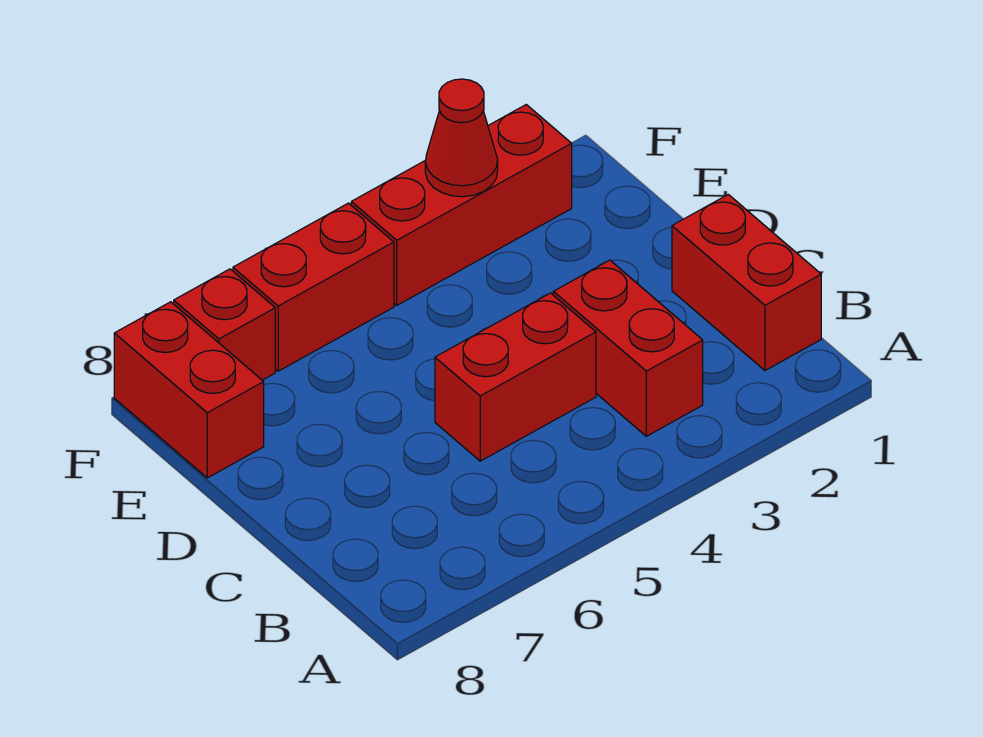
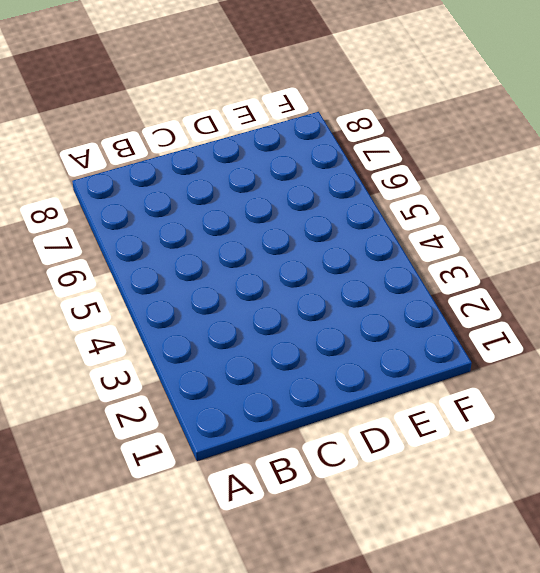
none -> red brick B1:C1 level 1
none -> red brick B3:C3 level 1

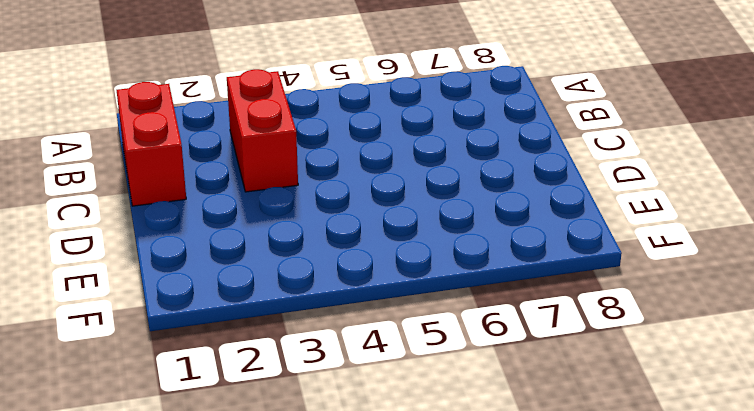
none -> red brick C4:C5 level 1
none -> red brick E8:F8 level 1

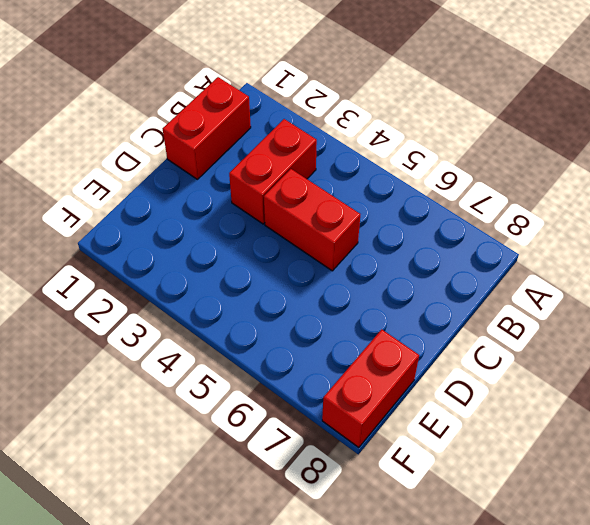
none -> red brick F2:F4 level 1
none -> red brick F5:F6 level 1

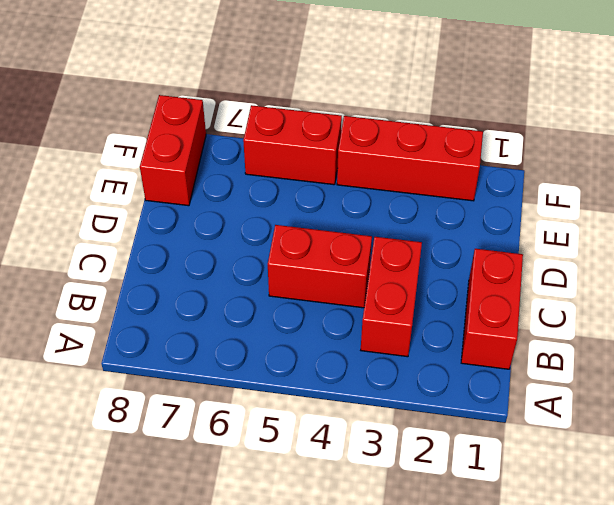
none -> red brick F7 level 1
none -> red cone F3 level 2

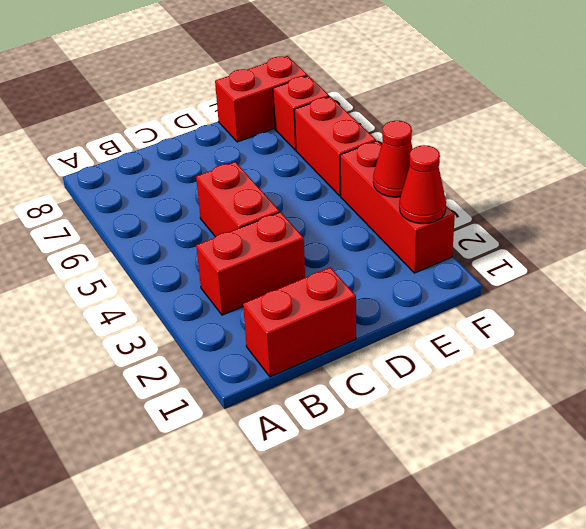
red cone F2 level 2 -> none

